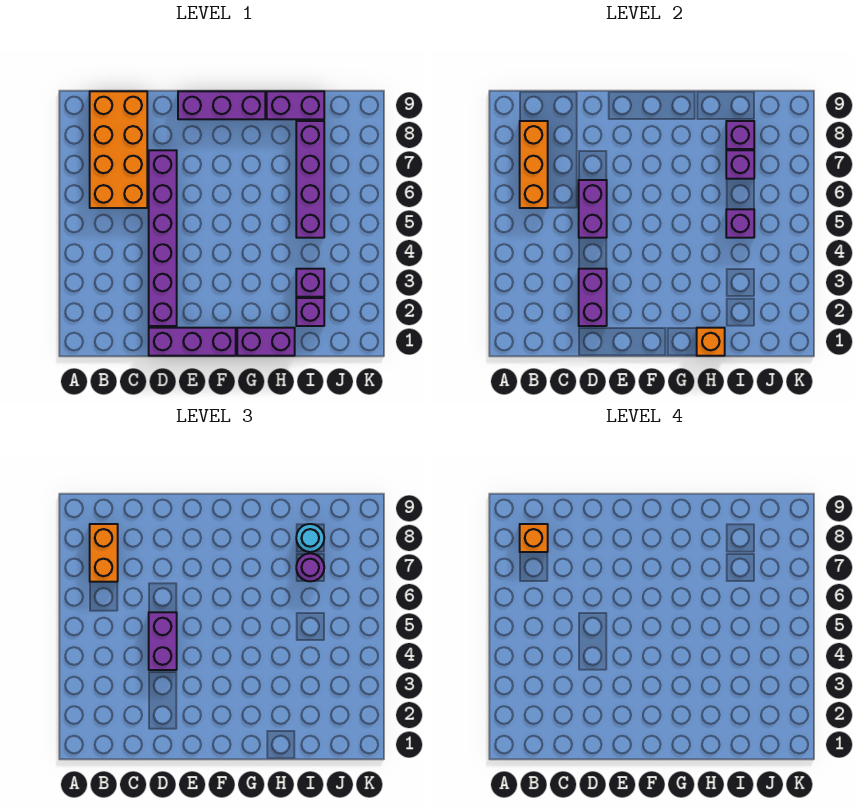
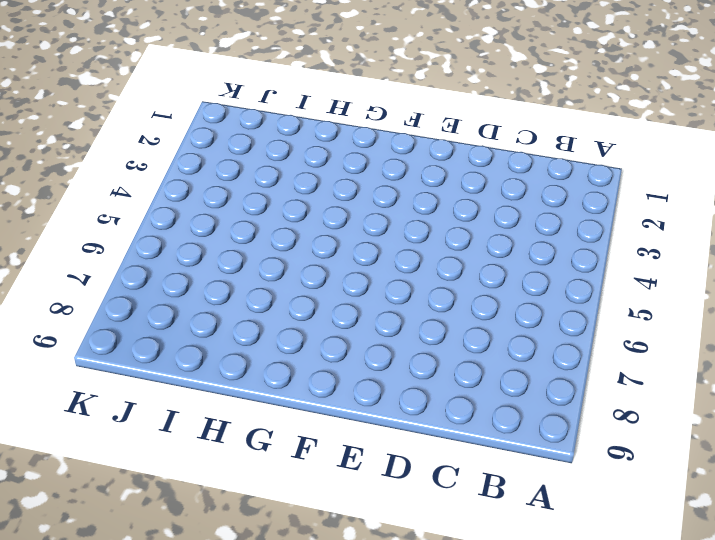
none -> orange brick B6:C9 level 1
none -> purple brick D1:F1 level 1
none -> purple brick D2:D7 level 1

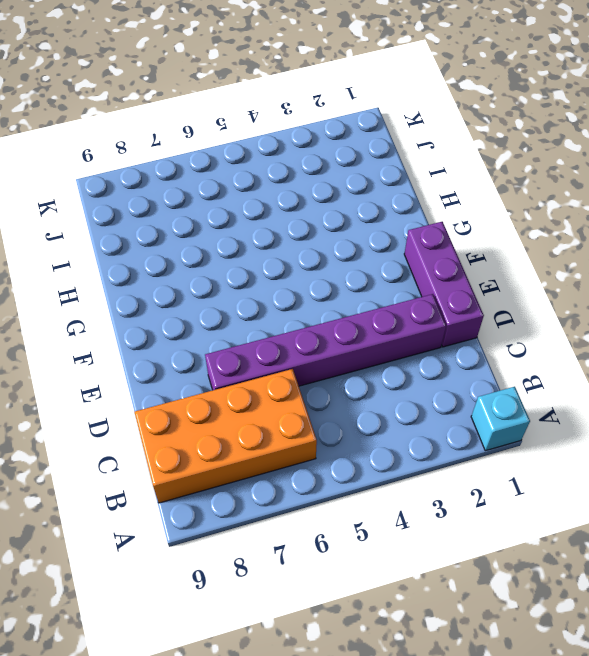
cyan brick A1 level 1 -> none
none -> purple brick E9:G9 level 1
none -> purple brick G1:H1 level 1
none -> purple brick H9:I9 level 1

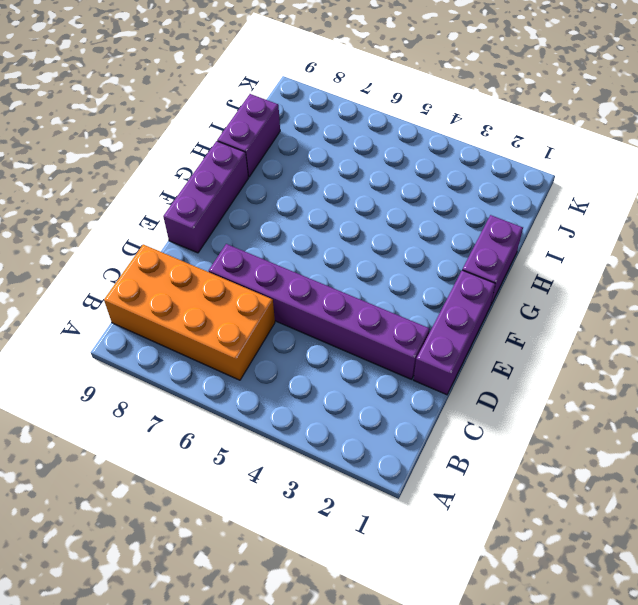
none -> purple brick I2 level 1
none -> purple brick I3 level 1
none -> purple brick I5:I8 level 1

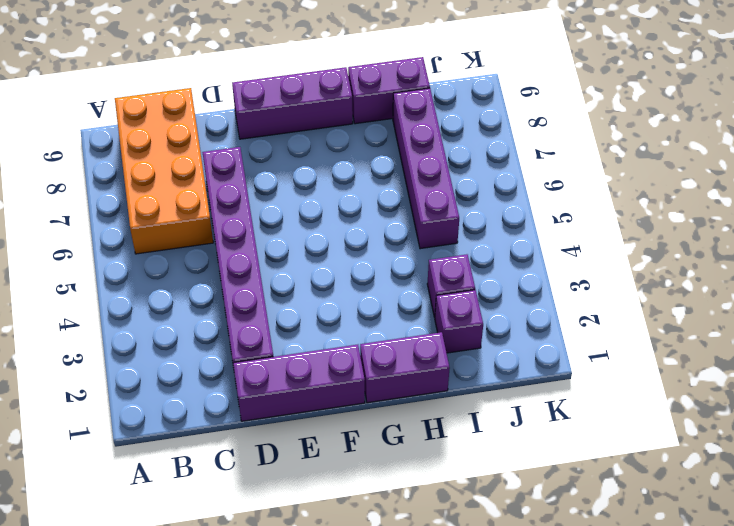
none -> orange brick B6:B8 level 2
none -> purple brick D2:D3 level 2
none -> purple brick D5:D6 level 2

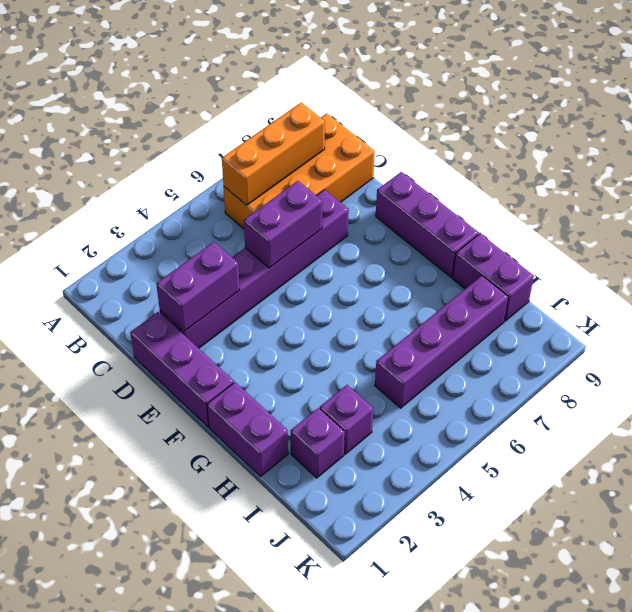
none -> orange brick H1 level 2
none -> purple brick I5 level 2
none -> purple brick I7 level 2

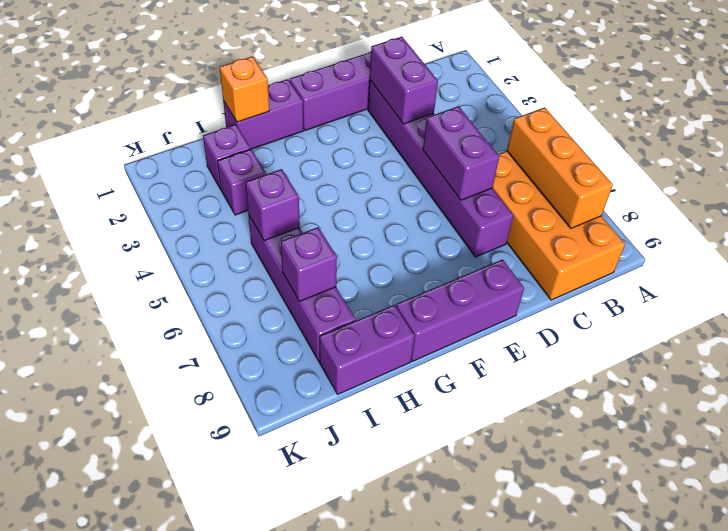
none -> purple brick I8 level 2
none -> orange brick B7:B8 level 3
none -> purple brick D4:D5 level 3

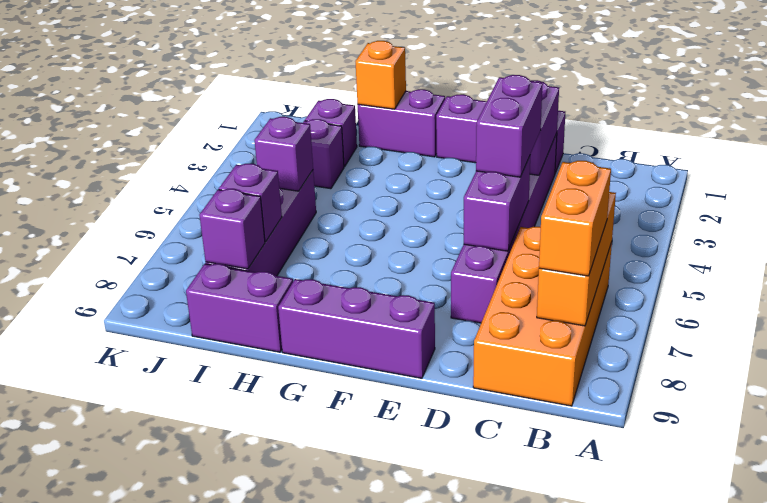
none -> purple round brick I7 level 3
none -> cyan round brick I8 level 3
none -> orange brick B8 level 4

